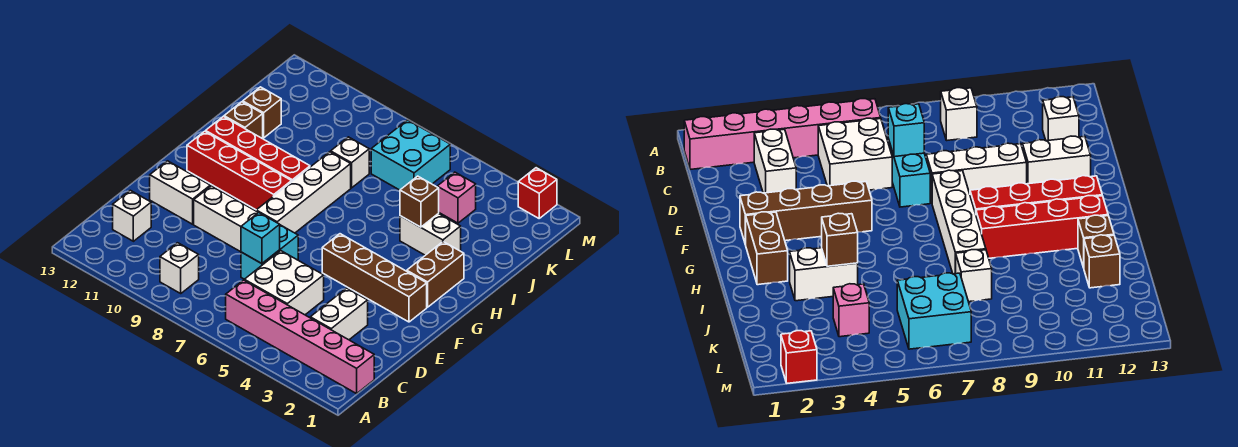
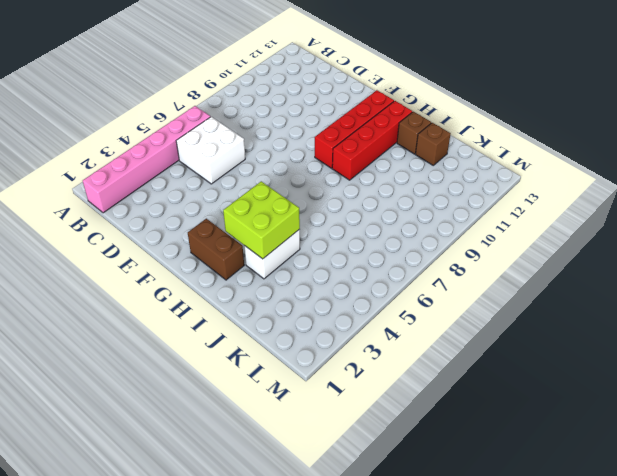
lime brick H3:I4 level 2 -> brown brick I4 level 2
none -> white brick B9 level 1
none -> white brick C3:D3 level 1
none -> white brick C12 level 1

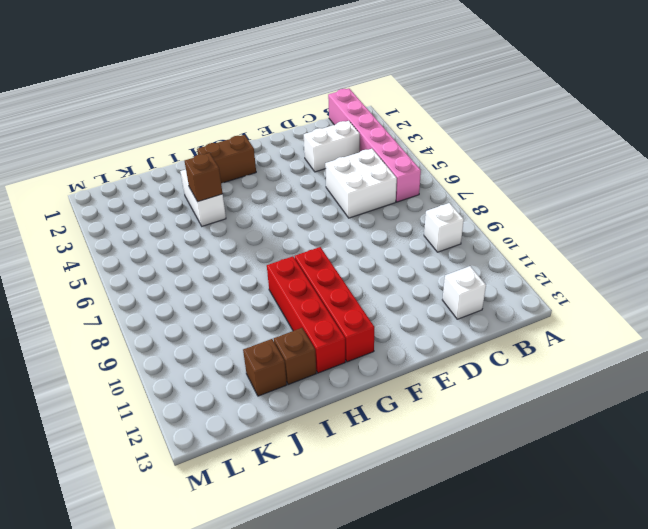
none -> cyan brick D7:E7 level 1
none -> white brick E8:E10 level 1
none -> white brick E11:E12 level 1

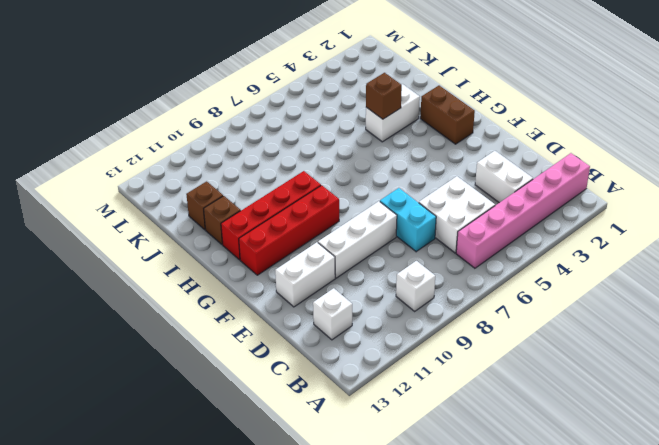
none -> brown brick F2:F5 level 1
none -> white brick F8:I8 level 1
none -> white brick J8 level 1

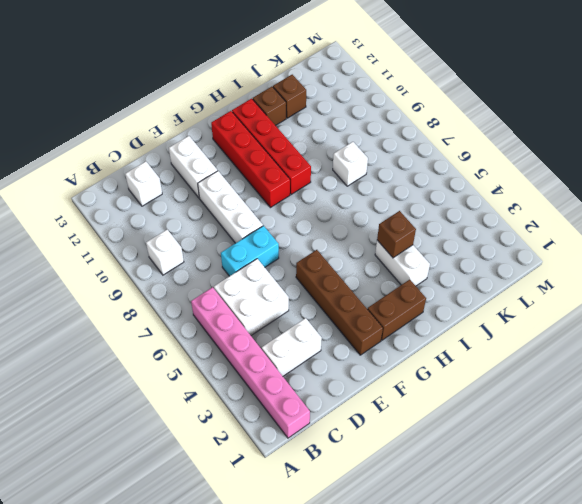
none -> white brick F8:I8 level 1
none -> pink brick K4 level 1
none -> cyan brick K6:L7 level 1

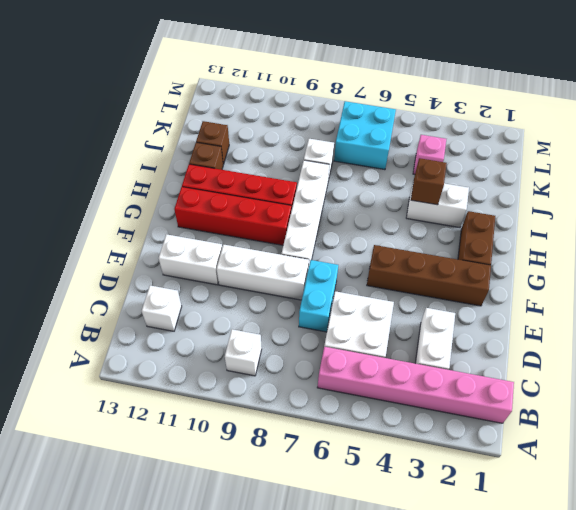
none -> red brick M2 level 1
none -> cyan brick D7 level 2

